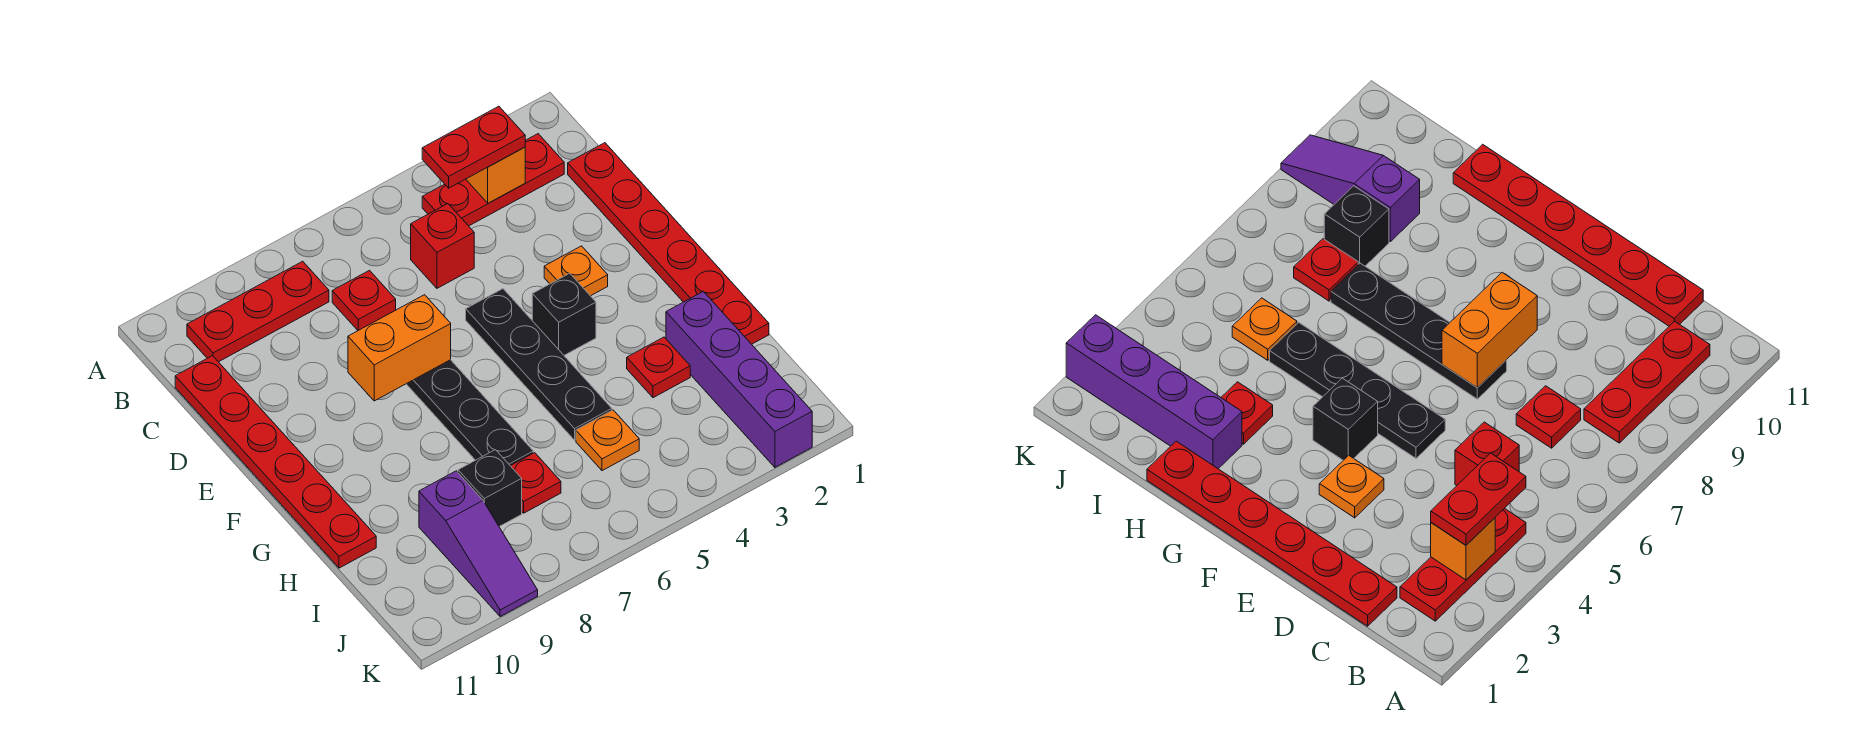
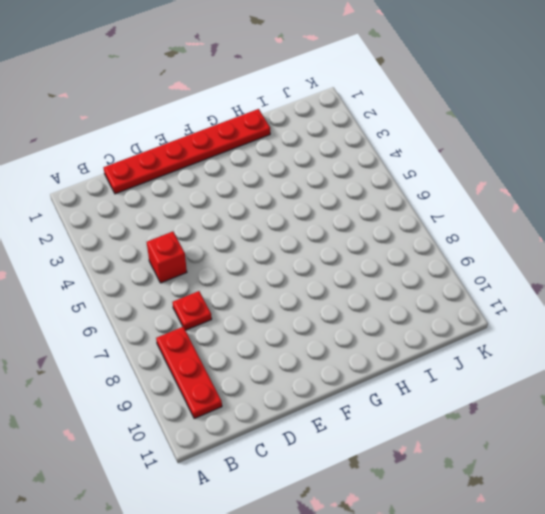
none -> red plate B2:B4 level 1
none -> red plate C11:H11 level 1
none -> orange plate E3 level 1

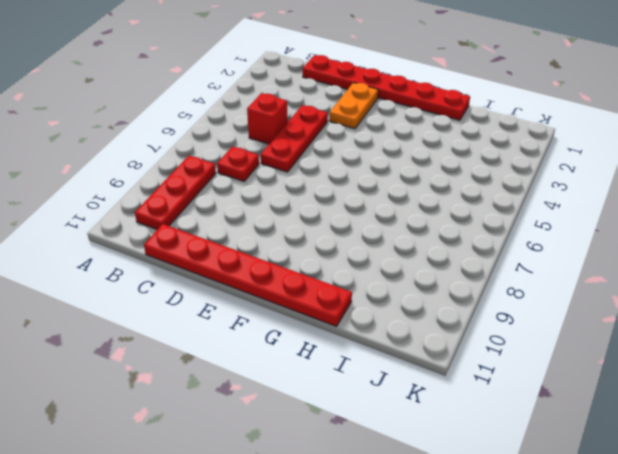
red plate D4:D6 level 1 -> red plate B2:B4 level 1
orange plate E2:E3 level 1 -> orange plate E3 level 1
none -> black plate E5:H5 level 1
none -> black plate E7:H7 level 1
none -> black brick F4 level 1

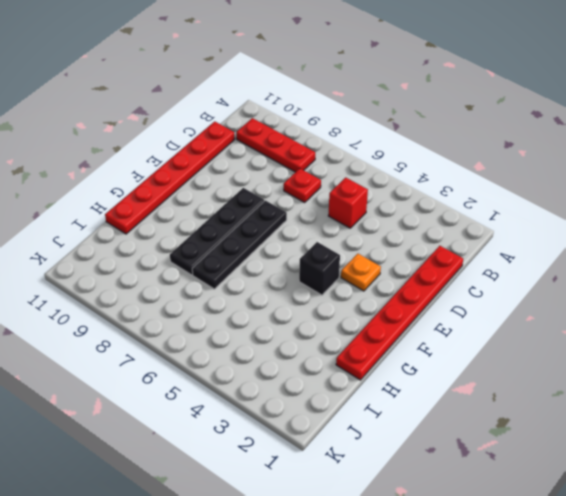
black plate E8:H8 level 1 -> black plate E5:H5 level 1
none -> red plate B2:B4 level 1
none -> purple brick H2:K2 level 1
none -> red plate H3 level 1

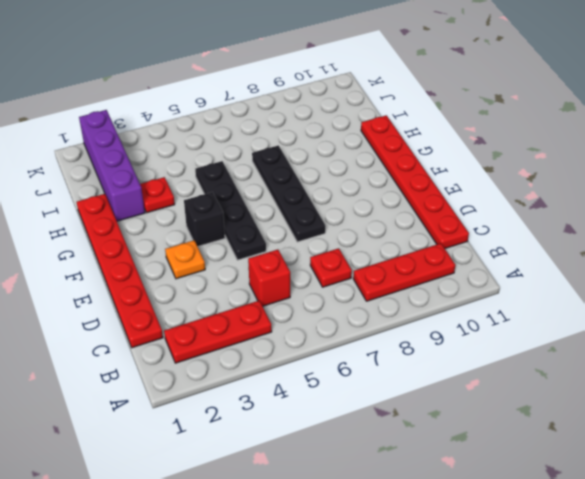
none -> orange plate I5 level 1
none -> red plate I7 level 1
none -> black brick I8 level 1

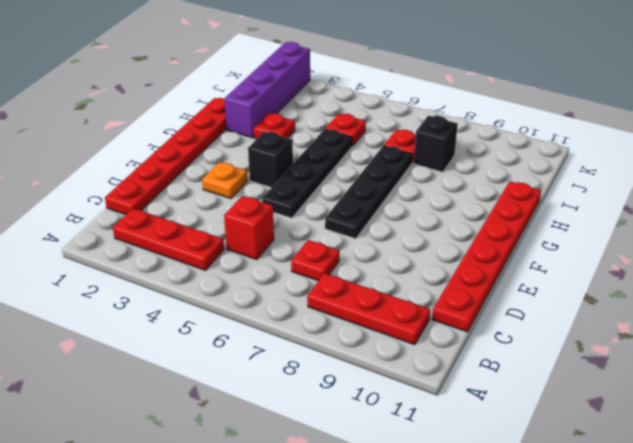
red plate I5 level 1 -> orange plate I5 level 1
none -> purple slope I9:K9 level 1 top I
none -> orange brick B3 level 2
none -> orange brick E7:E8 level 2

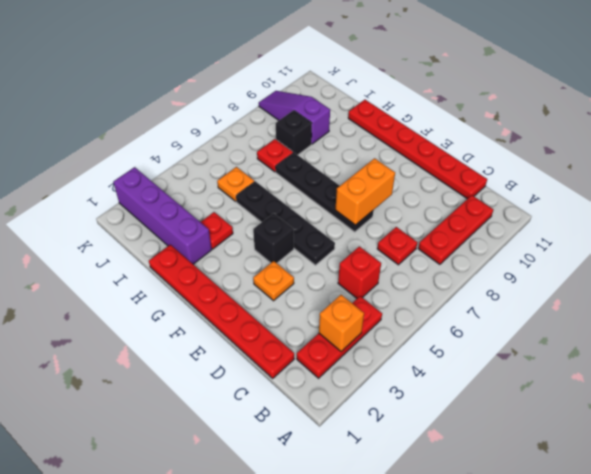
none -> red plate B3:B4 level 3

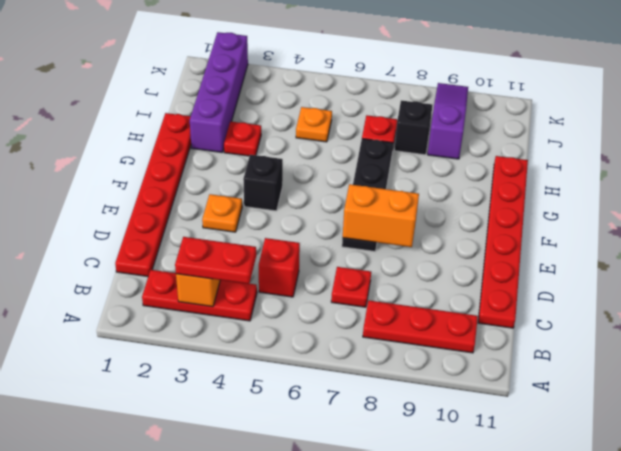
none -> black plate E5:H5 level 1

